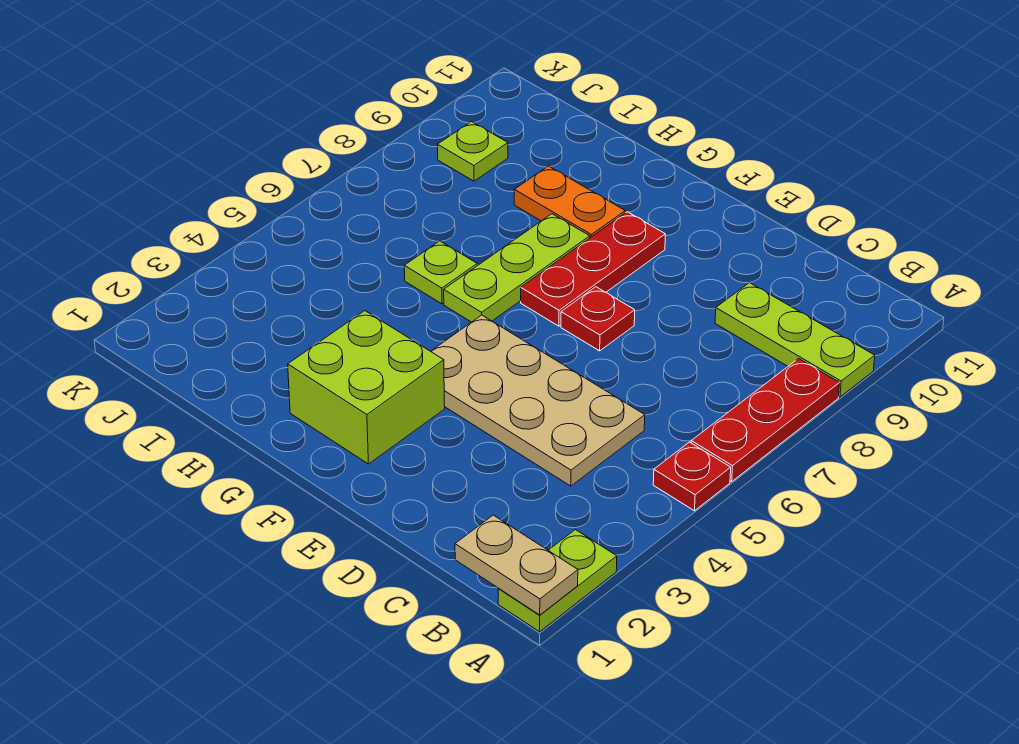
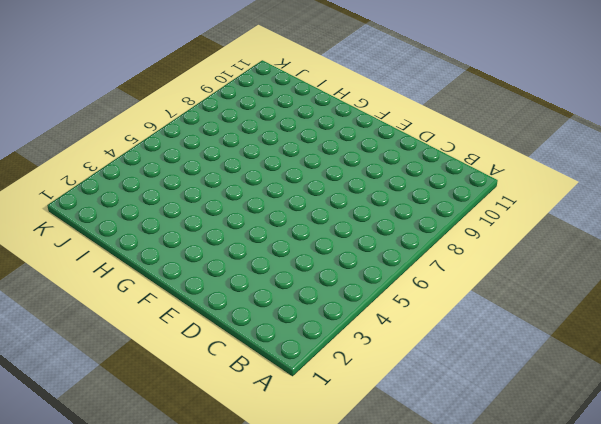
none -> lime plate A1:A2 level 1
none -> red plate A5 level 1
none -> red plate A6:A8 level 1

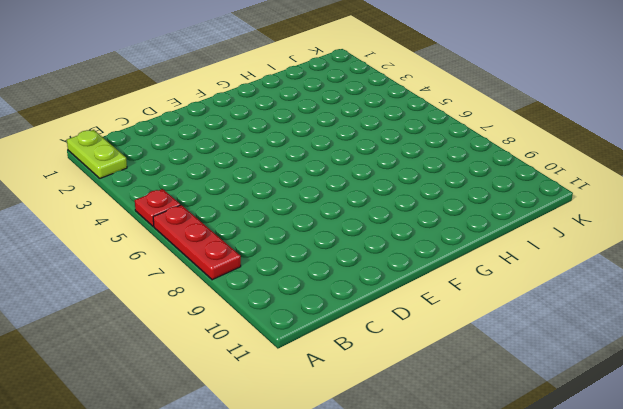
none -> lime plate A9:C9 level 1
none -> tan plate C4:F5 level 1
none -> red plate E7 level 1

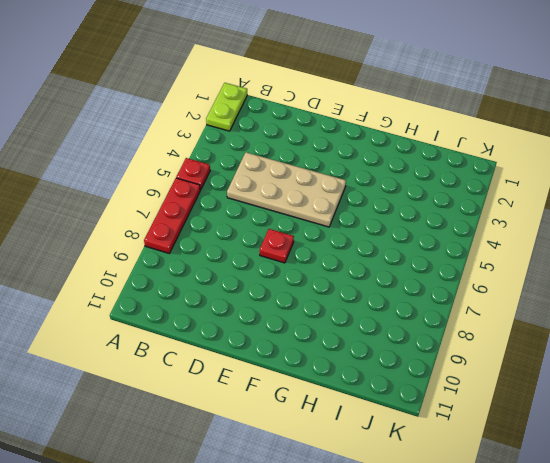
none -> lime plate A9:C9 level 1
none -> lime brick F2:G3 level 1
none -> red plate F7:F9 level 1

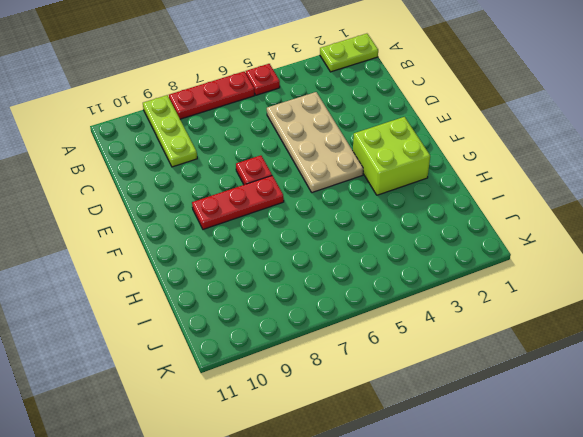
none -> lime plate G6:G8 level 1
none -> orange plate G9:H9 level 1
none -> lime plate H6 level 1

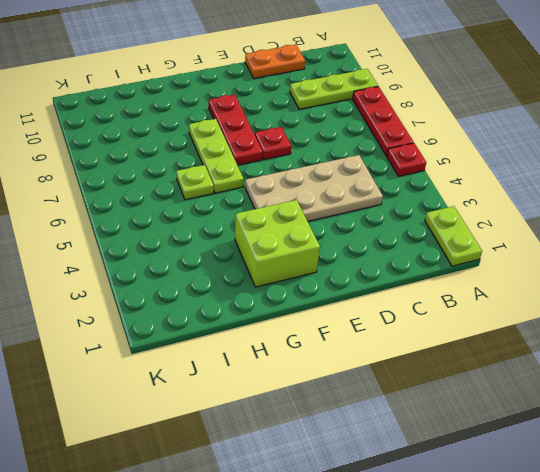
orange plate C11:D11 level 1 -> orange plate G9:H9 level 1
none -> lime plate J9 level 1
none -> tan plate A1:B1 level 2

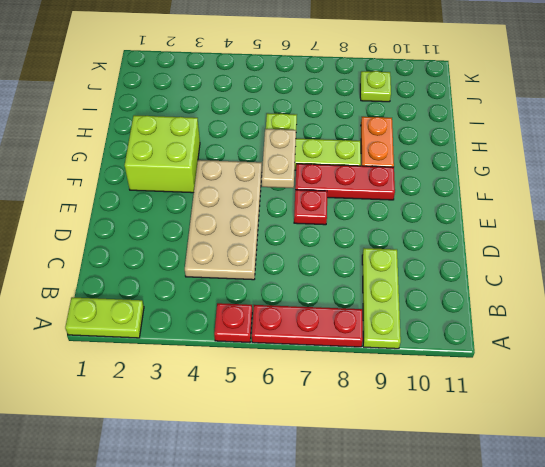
tan plate F6:G6 level 2 -> tan plate A1:B1 level 2

